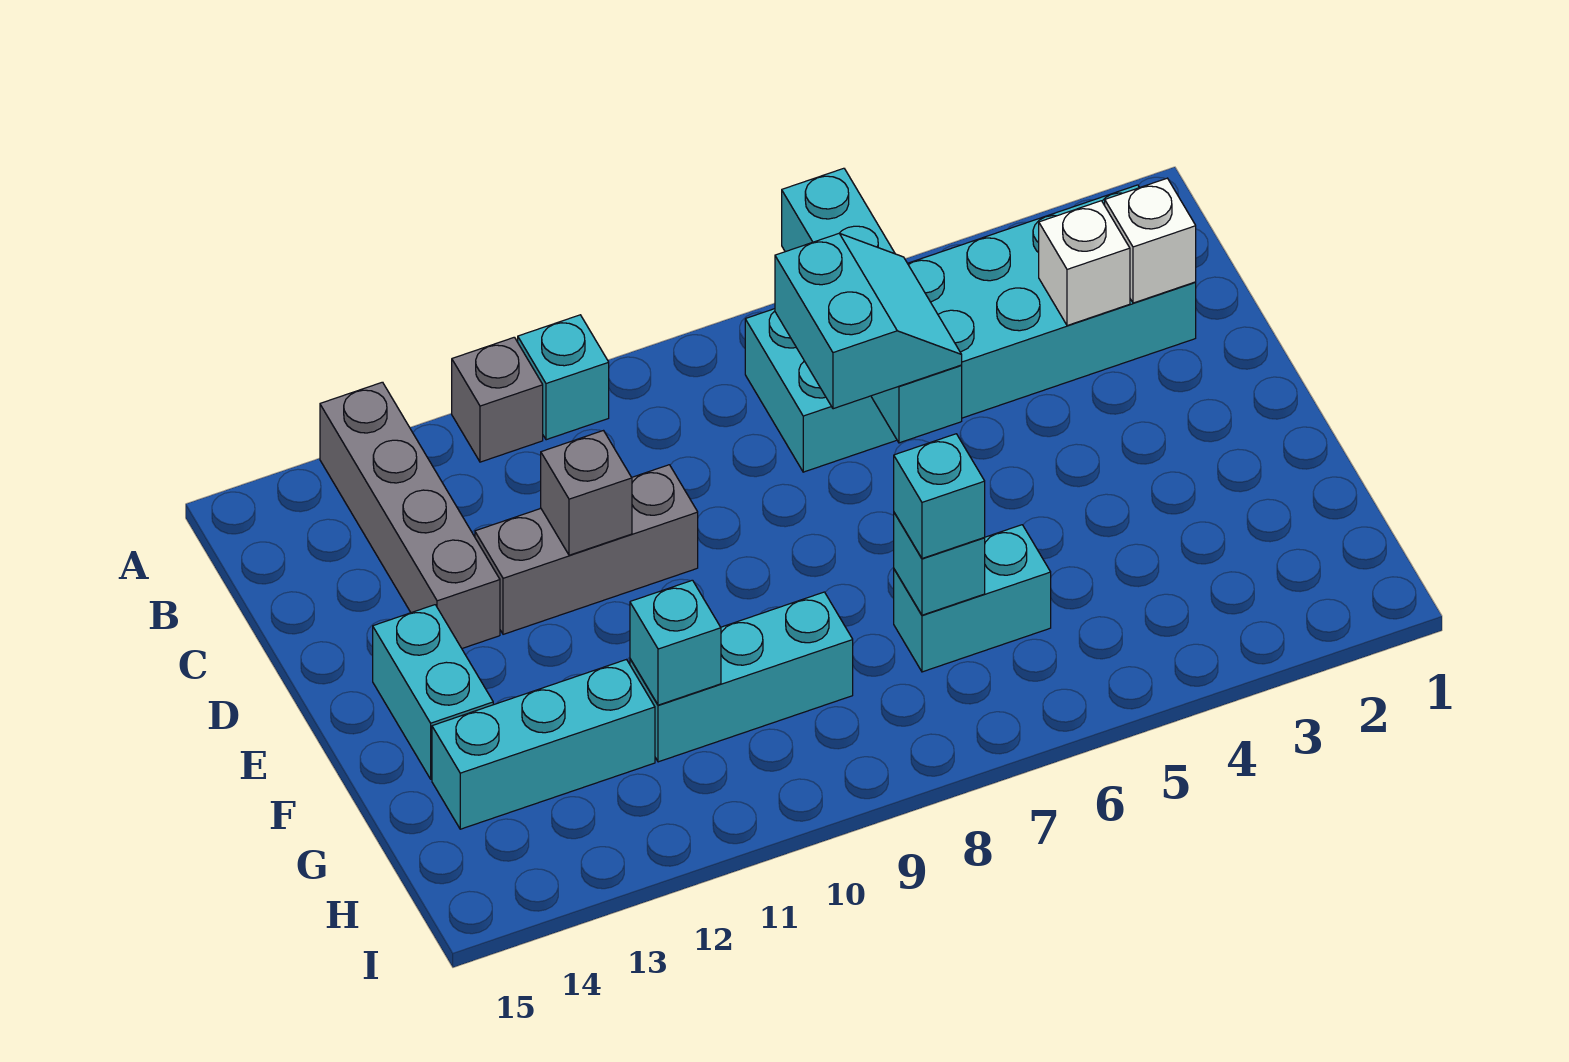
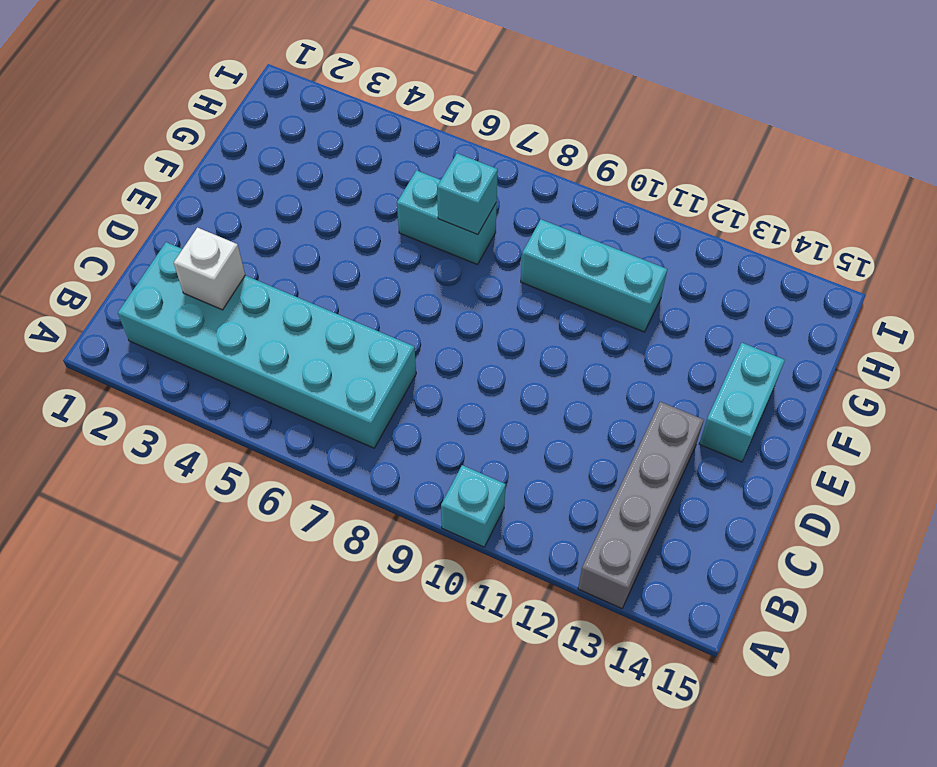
none -> grey brick A11 level 1
none -> grey brick D10:D12 level 1
none -> cyan brick G12:G14 level 1

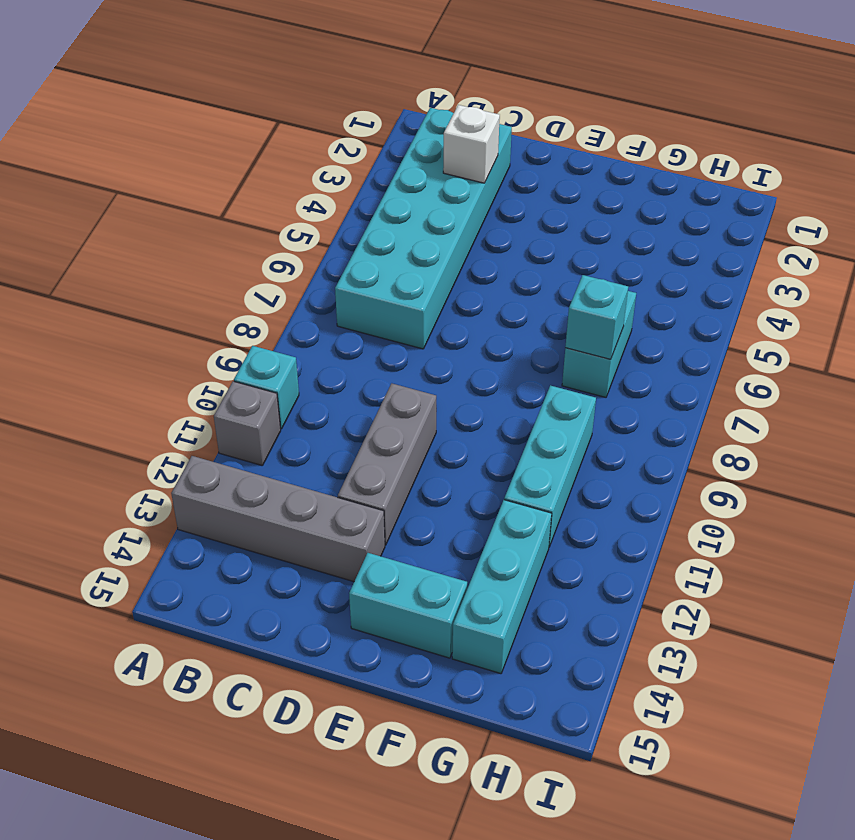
none -> cyan brick A6:D6 level 2
none -> white brick C2 level 2
none -> grey brick D11 level 2

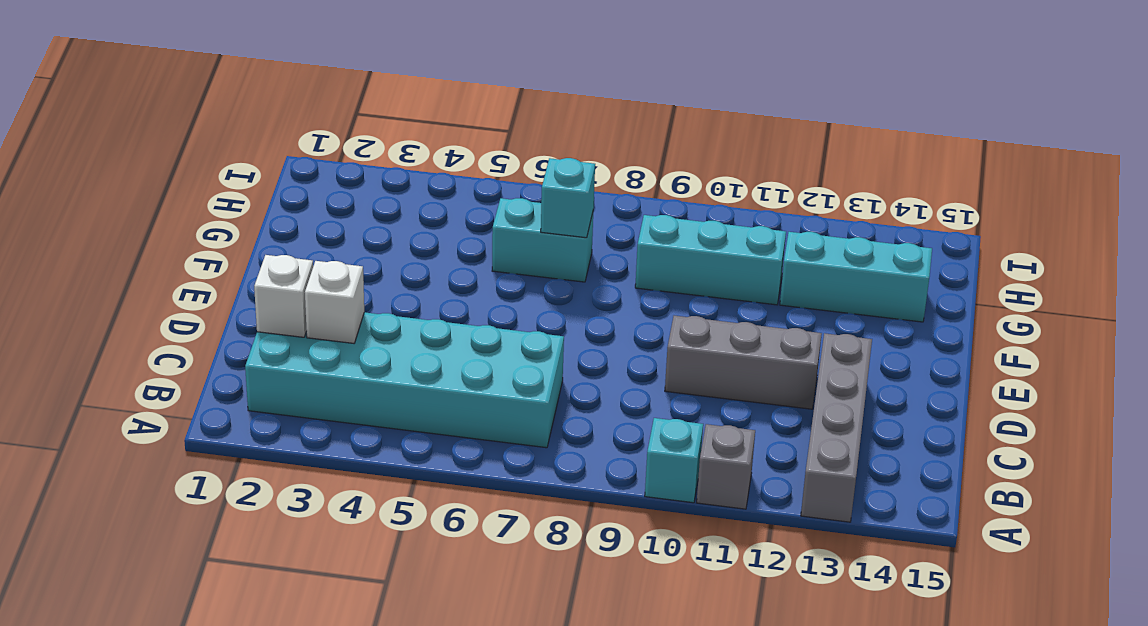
none -> cyan brick E14:F14 level 1
none -> cyan brick A6:D6 level 2
none -> grey brick D11 level 2

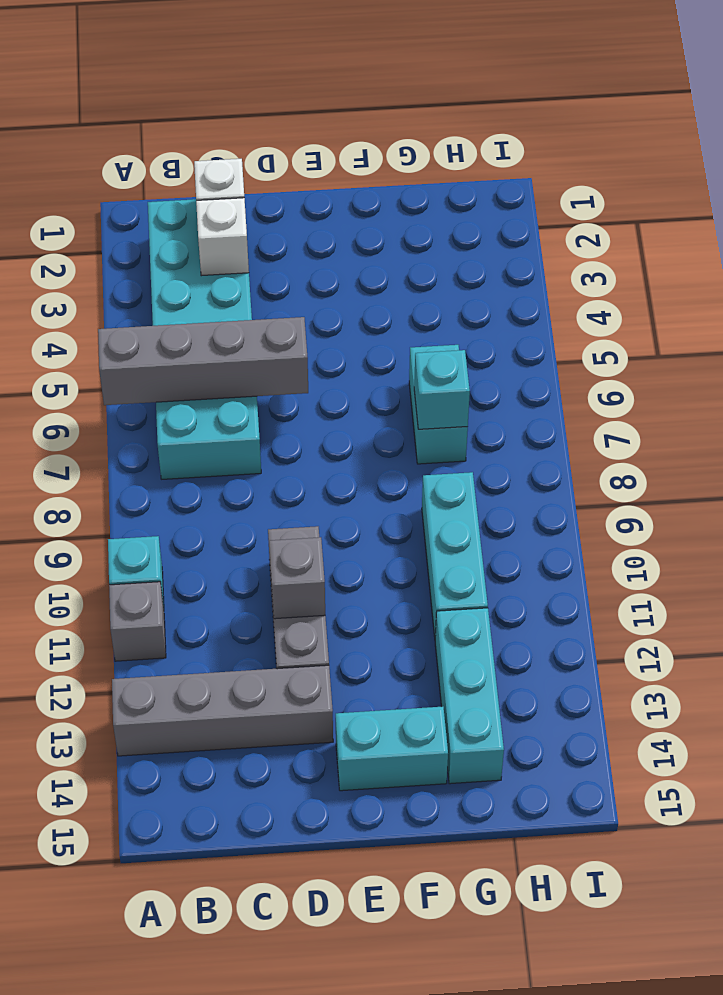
grey brick A6:D6 level 2 -> cyan brick A6:D6 level 2
none -> cyan brick G11 level 2
none -> cyan slope C6:D7 level 3 top 7
none -> cyan brick G7 level 3

